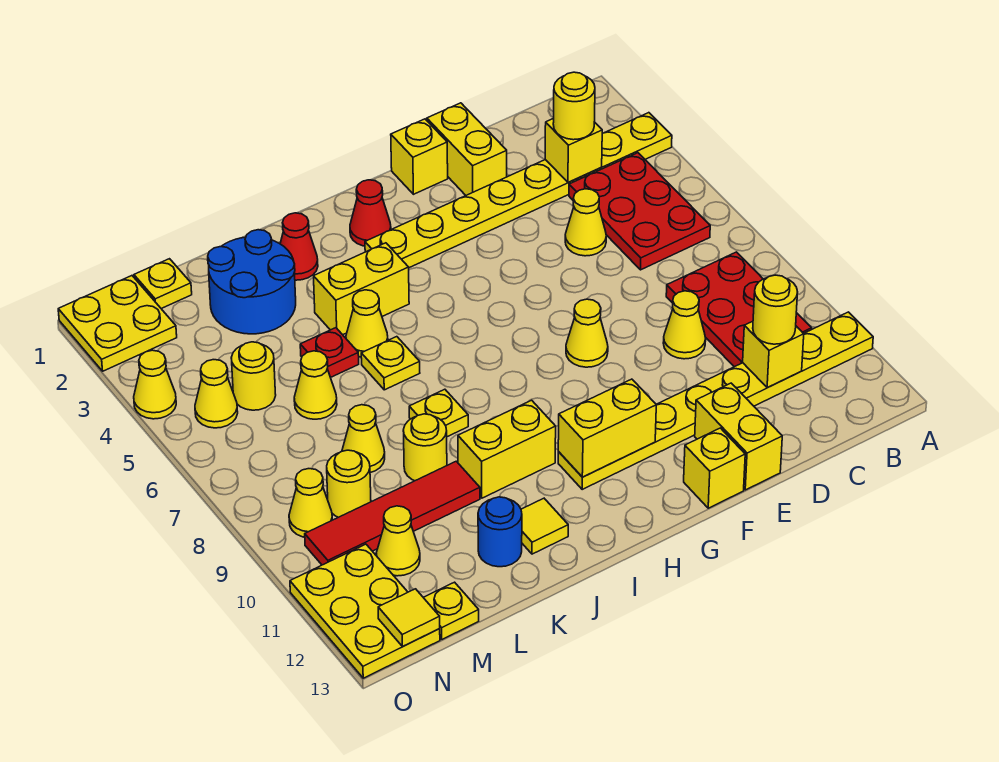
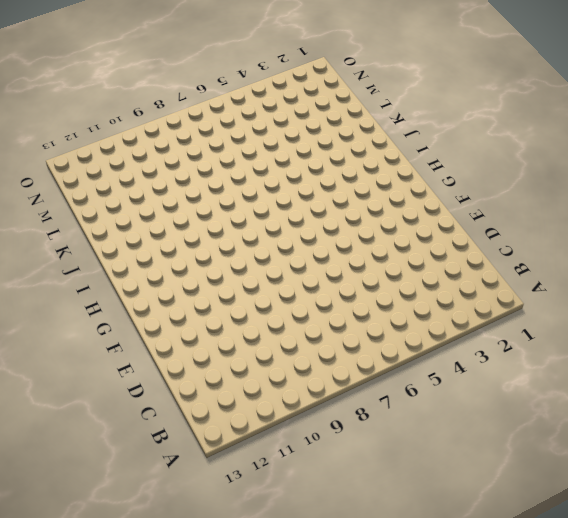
none -> yellow plate A3:H3 level 1
none -> yellow plate A11:H11 level 1
none -> red plate B4:C6 level 1
none -> red plate B8:C10 level 1

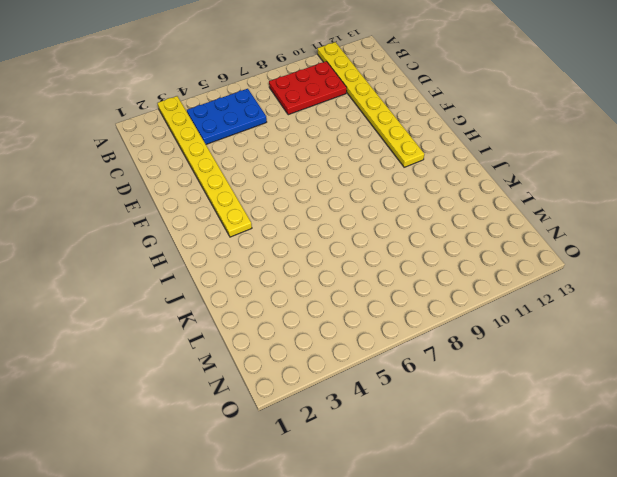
blue plate B4:C6 level 1 -> red plate B4:C6 level 1
none -> yellow cone D5 level 1
none -> yellow cone D9 level 1
none -> yellow brick E1:E2 level 1
none -> yellow brick E12:E13 level 1

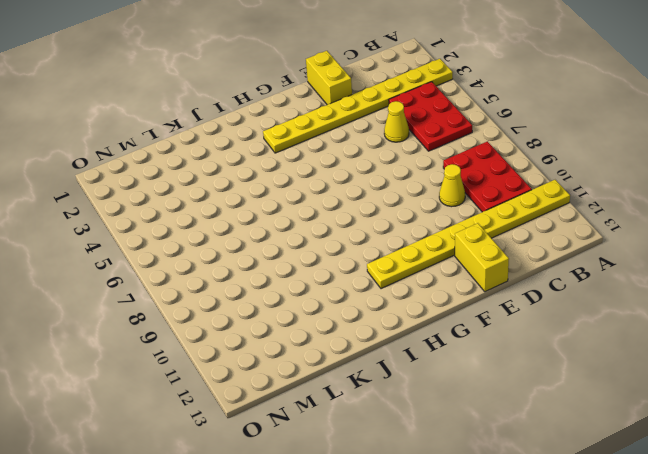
none -> yellow brick F1 level 1
none -> yellow cone F8 level 1
none -> yellow brick F13 level 1
none -> red cone H2 level 1

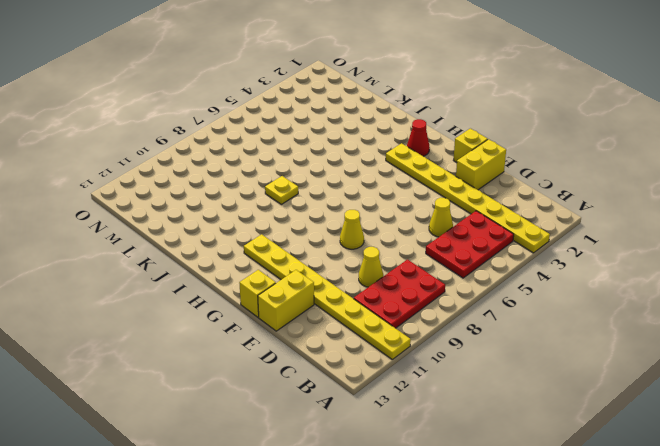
none -> yellow brick I4:J4 level 1
none -> yellow brick I10:J10 level 1
none -> red cone J2 level 1
none -> yellow cone J5 level 1

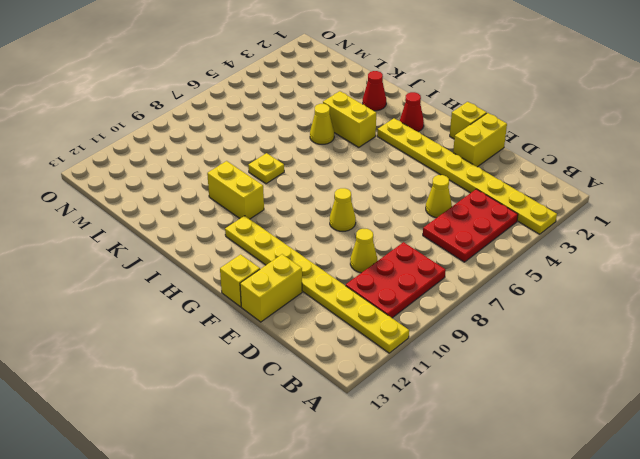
none -> yellow plate J6 level 1
none -> yellow tile J12 level 1
none -> blue round brick K2:L3 level 1
none -> red plate K5 level 1

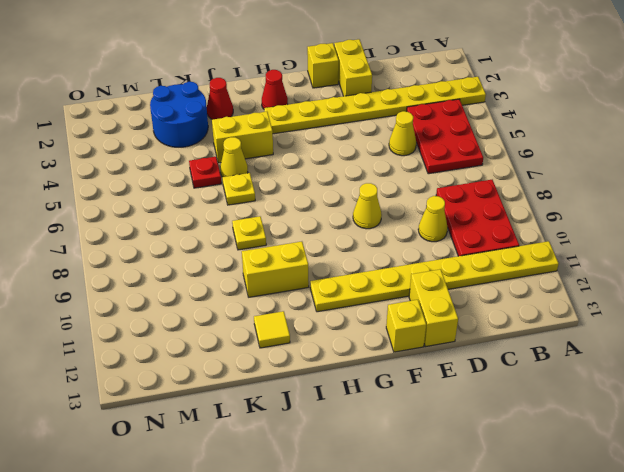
none -> yellow round brick K9 level 1
none -> red tile K10:N10 level 1
none -> blue round brick K12 level 1
none -> yellow cone L6 level 1

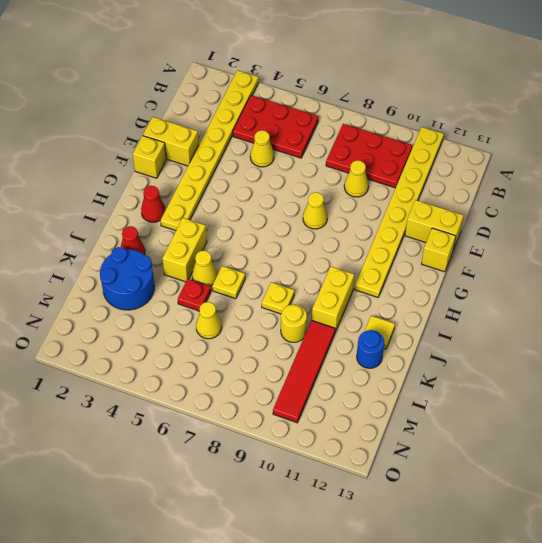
none -> yellow cone L8 level 1
none -> yellow plate M1 level 1
none -> yellow round brick M5 level 1
none -> yellow round brick M9 level 1

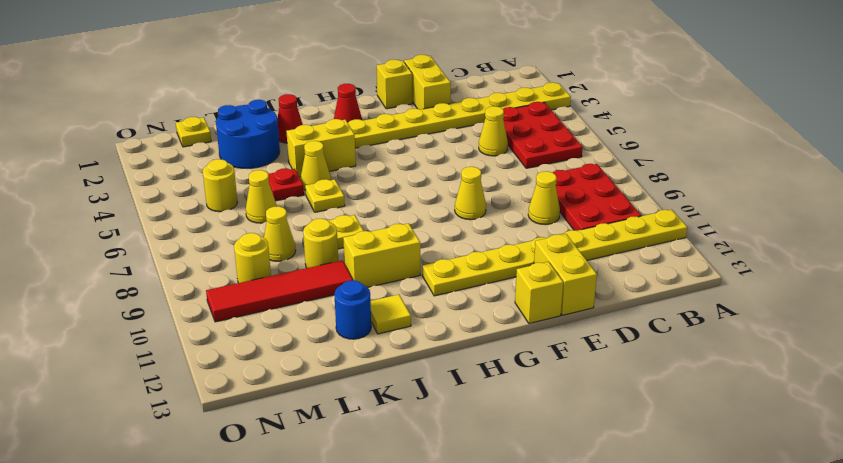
none -> yellow cone M11 level 1
none -> yellow plate M13 level 1
none -> yellow plate N1:O2 level 1
none -> yellow cone N5 level 1

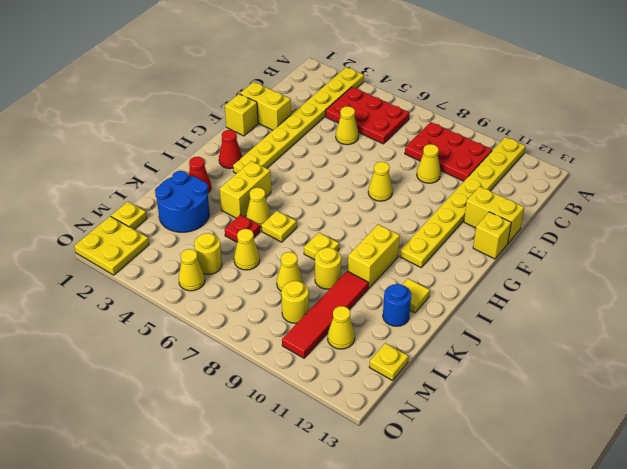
none -> yellow cone N9 level 1
none -> yellow plate N11:O13 level 1
none -> yellow cone O4 level 1
none -> yellow brick C3 level 2

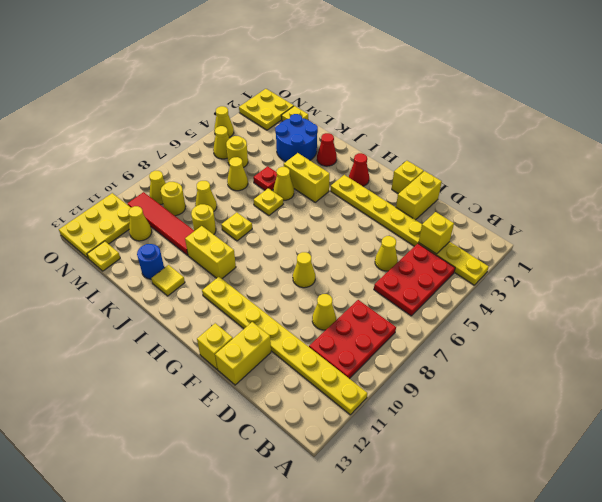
none -> yellow brick C11 level 2
none -> yellow brick G11:H11 level 2
none -> yellow tile N13 level 2
none -> yellow round brick C3 level 3

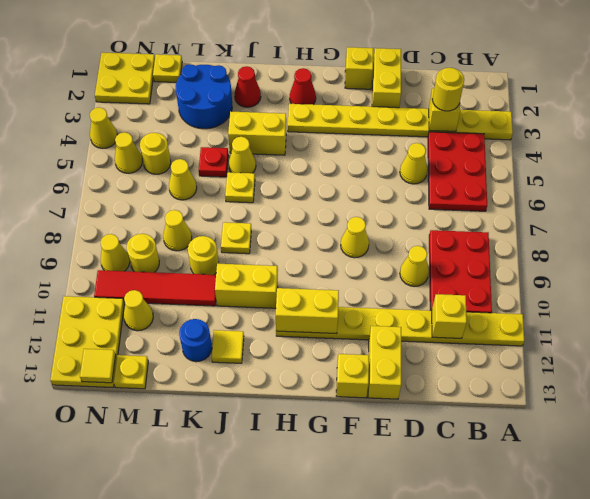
none -> yellow round brick C11 level 3

